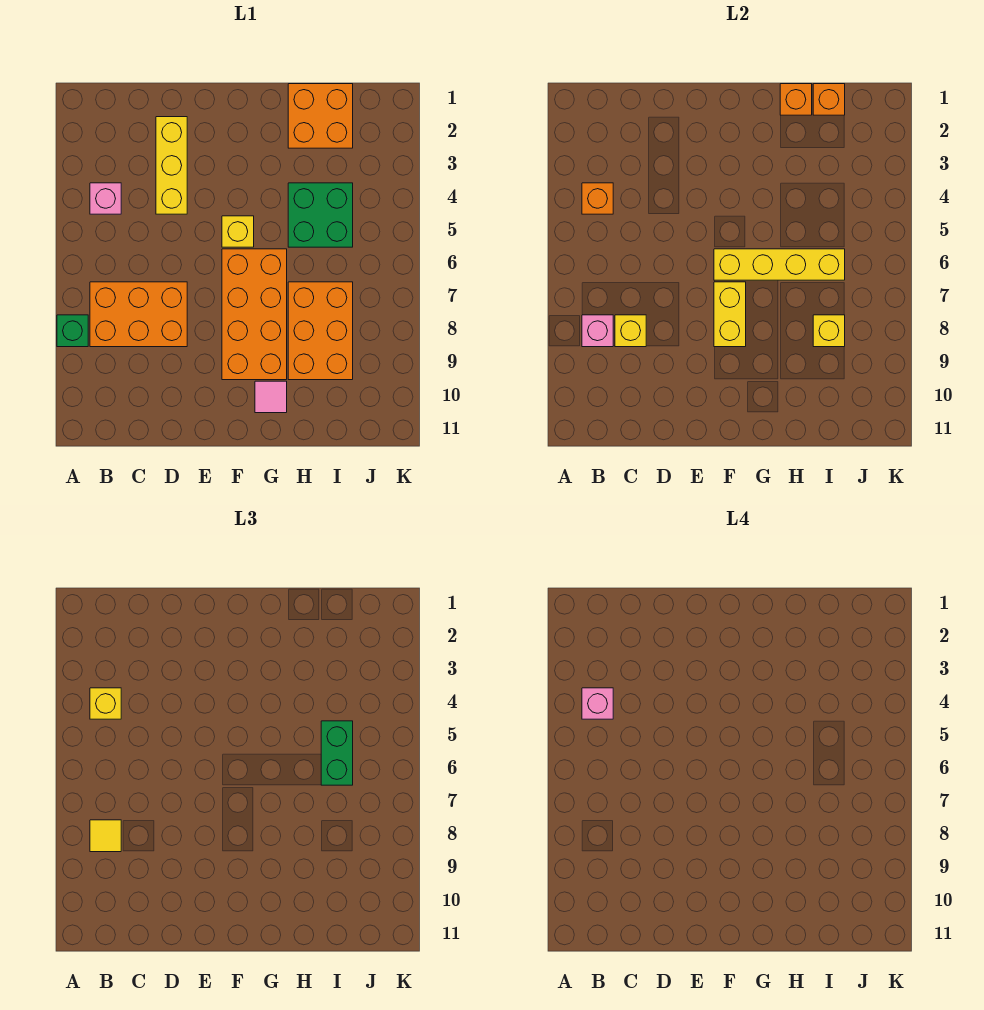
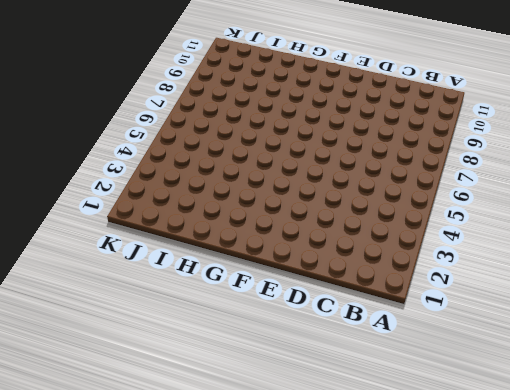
none -> green brick A8 level 1
none -> pink brick B4 level 1
none -> orange brick B7:D8 level 1

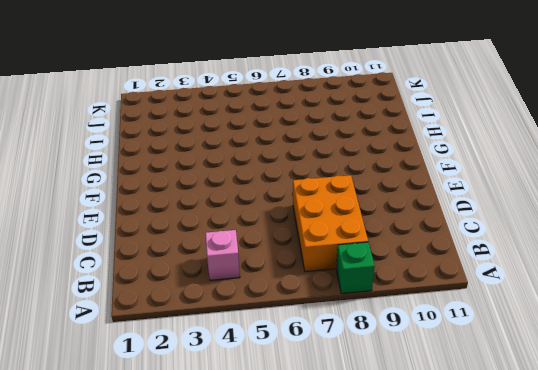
none -> yellow brick D2:D4 level 1
none -> yellow brick F5 level 1
none -> orange brick F6:G9 level 1

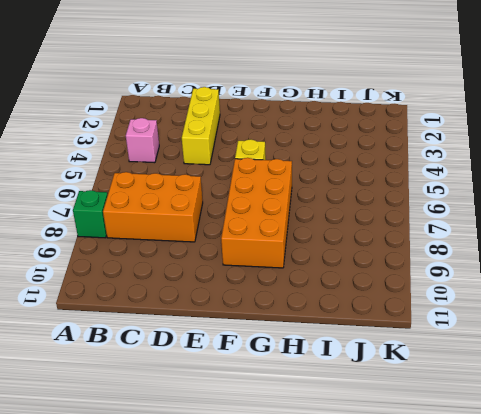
none -> pink tile G10 level 1
none -> orange brick H1:I2 level 1
none -> green brick H4:I5 level 1

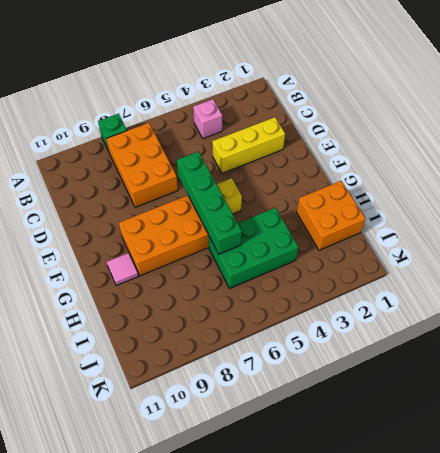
green brick E6:H6 level 2 -> yellow brick F6:I6 level 2
green brick H4:I6 level 1 -> green brick H4:I5 level 1
none -> orange brick H7:I9 level 1
none -> orange brick B4 level 2
none -> pink brick B8 level 2

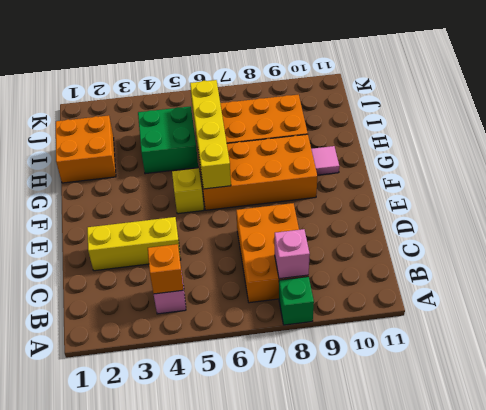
none -> yellow brick C8 level 2
none -> yellow brick F7:F8 level 2
none -> orange brick H1 level 2

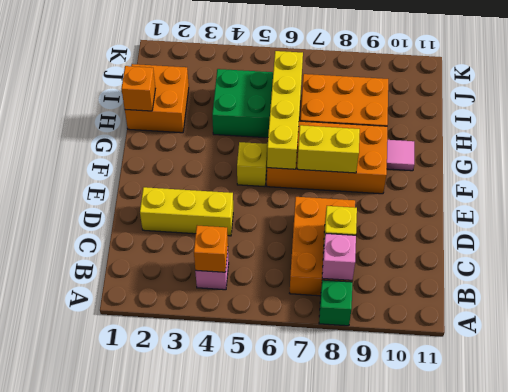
none -> orange brick I1 level 2
none -> yellow brick I8 level 2
none -> yellow brick B4 level 3

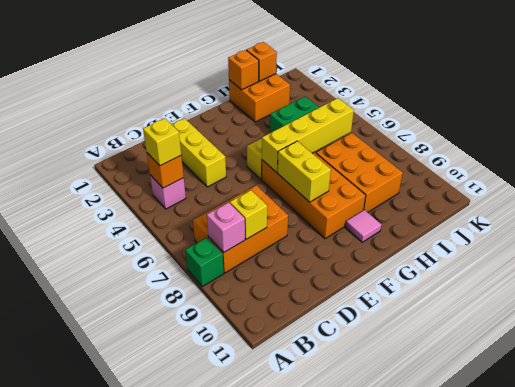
none -> yellow brick I8 level 2
none -> yellow tile B8 level 3
none -> green brick I5:I6 level 3

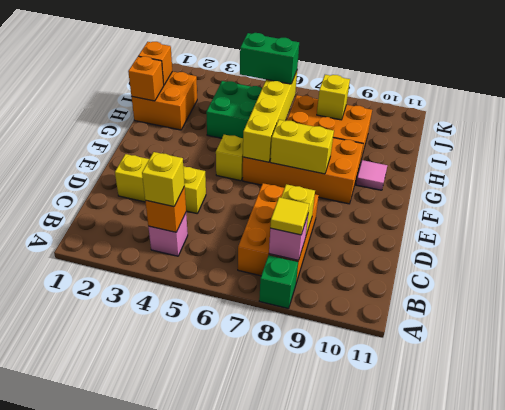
none -> pink brick B4 level 4

